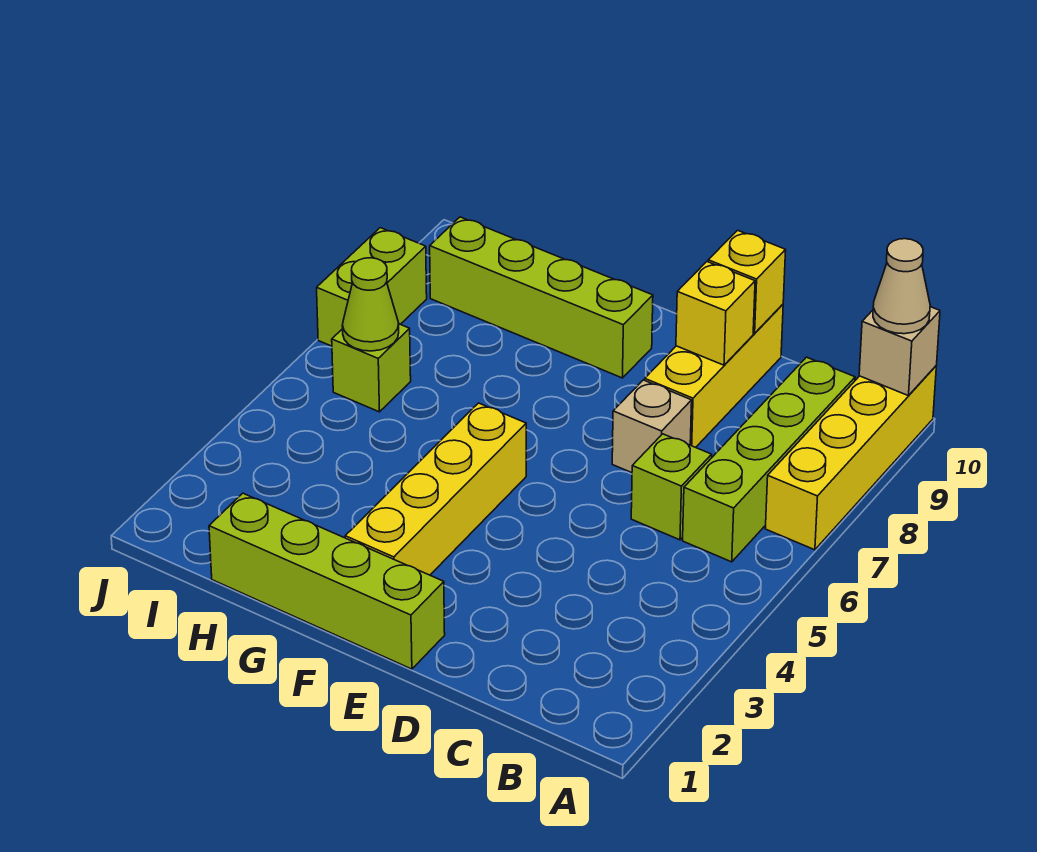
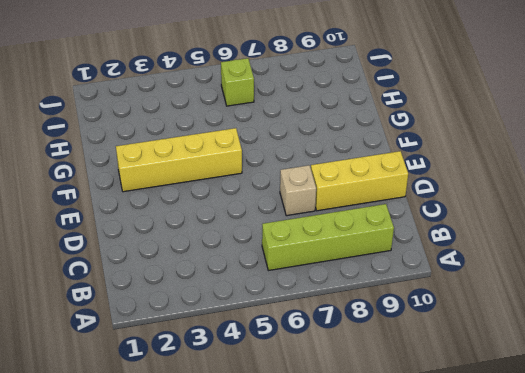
none -> yellow brick A7:A10 level 1
none -> lime brick C6 level 1
none -> lime brick E1:H1 level 1

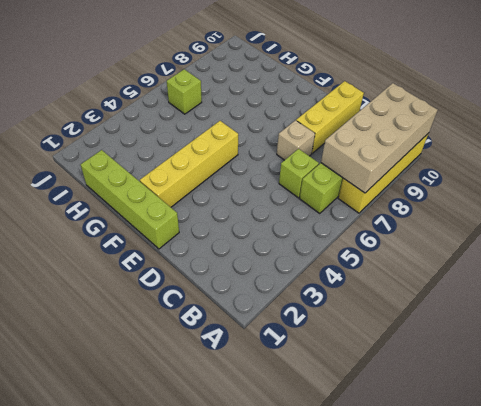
tan brick A7:B10 level 2 -> tan brick A10 level 2
none -> lime brick F9:I9 level 1
none -> lime brick J7:J8 level 1
none -> yellow brick D9 level 2

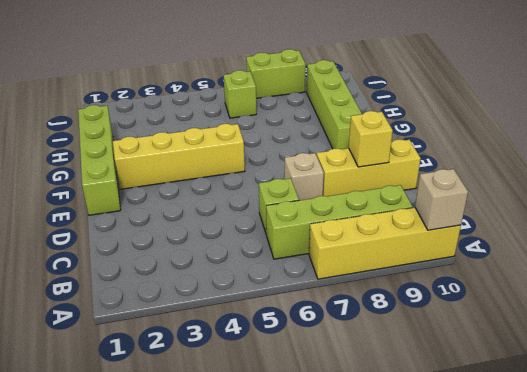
none -> yellow brick D10 level 2
none -> lime cone I6 level 2
none -> tan cone A10 level 3

